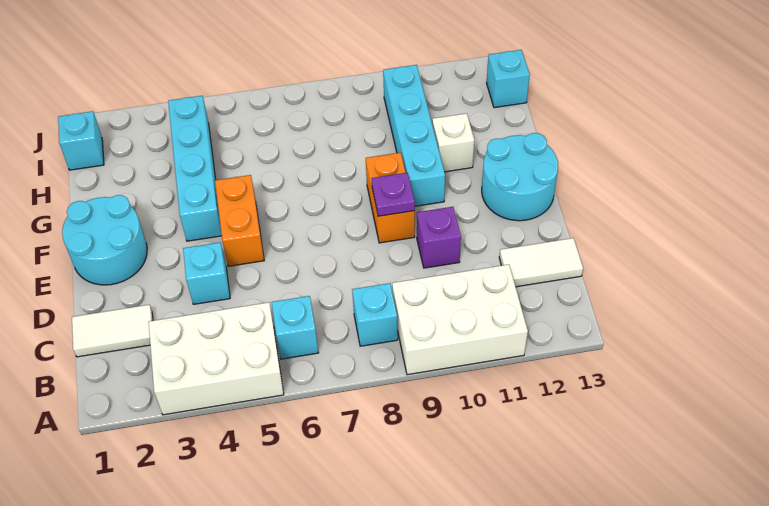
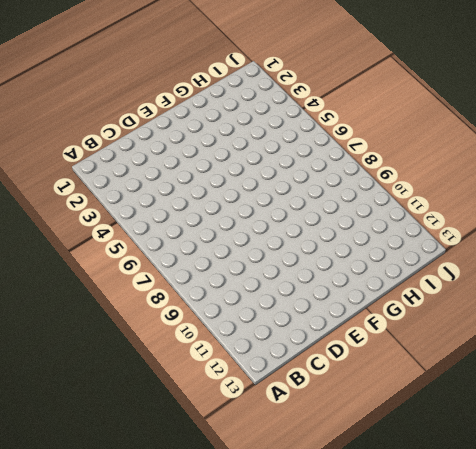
none -> white brick A3:B5 level 1
none -> white brick A9:B11 level 1
none -> cyan brick B6 level 1

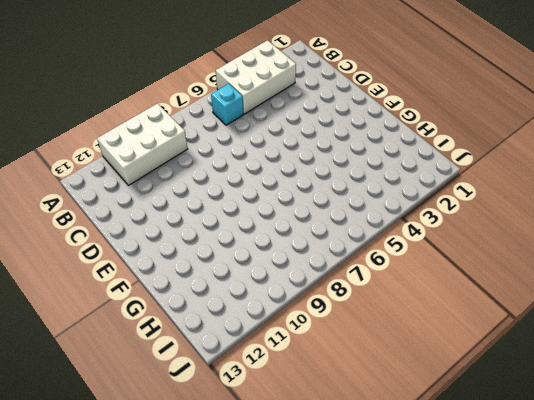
none -> cyan brick B8 level 1
none -> white tile C1:C2 level 1
none -> white tile C12:C13 level 1

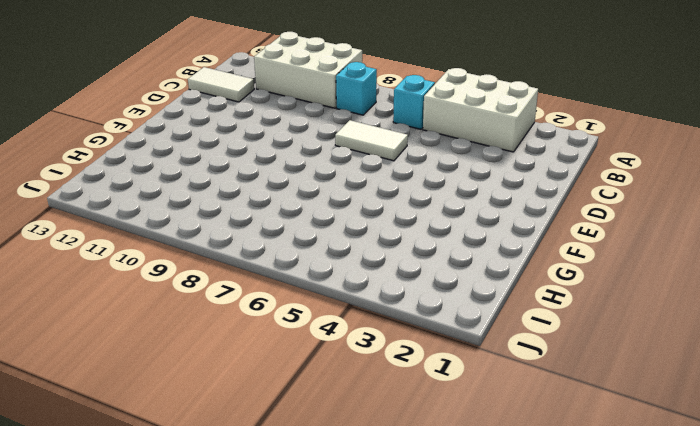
white tile D6:D7 level 1 -> white tile C1:C2 level 1
none -> cyan brick D4 level 1
none -> purple brick D10 level 1
none -> cyan round brick E1:F2 level 1

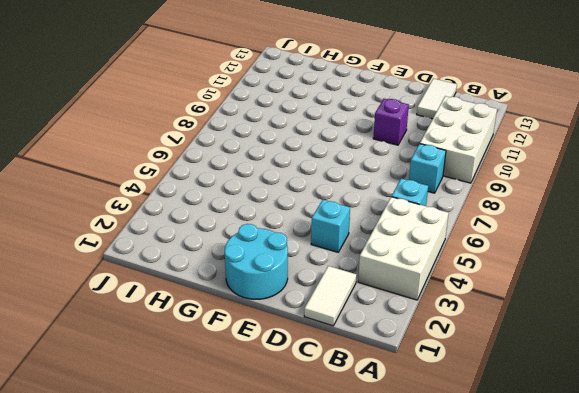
none -> orange brick E5:F5 level 1
none -> orange brick E9:F9 level 1
none -> cyan round brick E12:F13 level 1

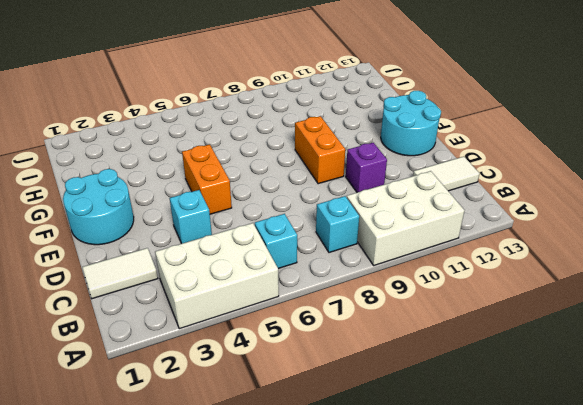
none -> cyan brick F4:I4 level 1
none -> cyan brick F10:I10 level 1
none -> white brick G11 level 1

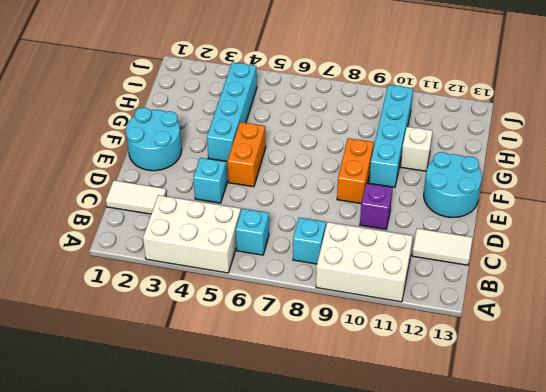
none -> cyan brick I1 level 1
none -> cyan brick I13 level 1
none -> purple plate E9 level 2

